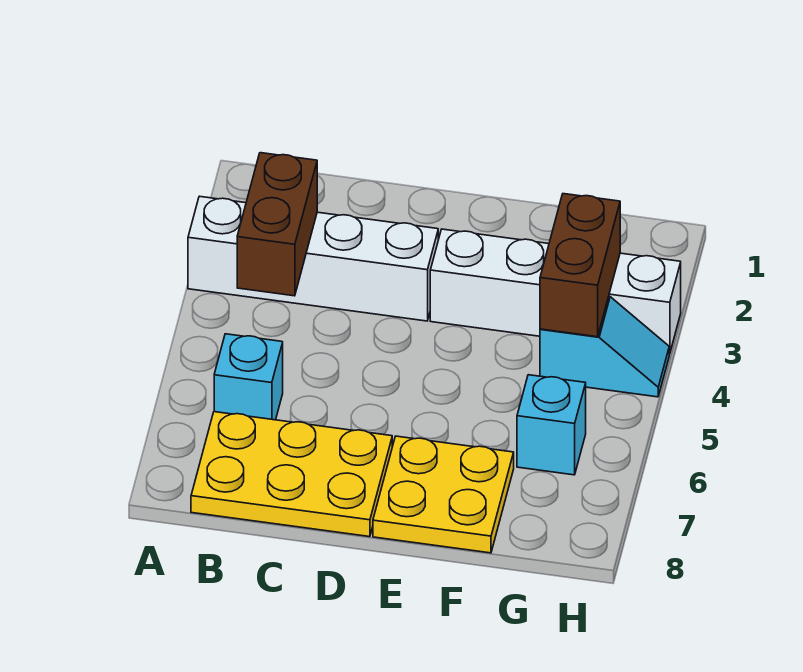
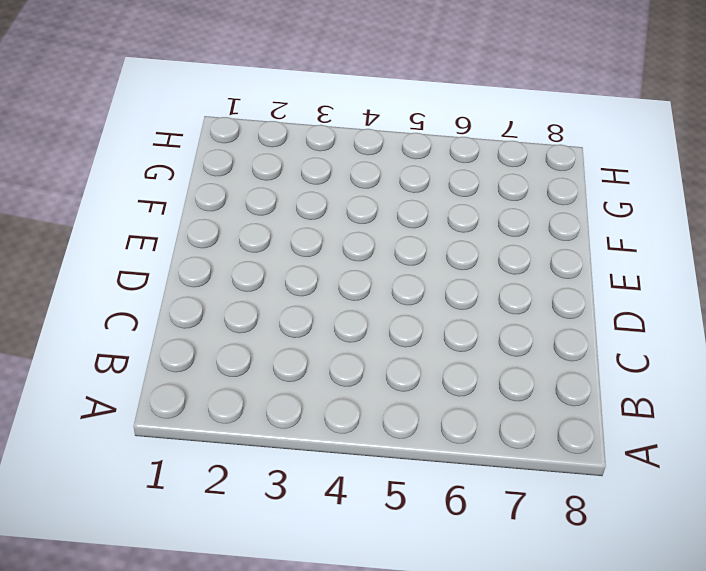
none -> white brick A3:D3 level 1
none -> cyan brick B6 level 1

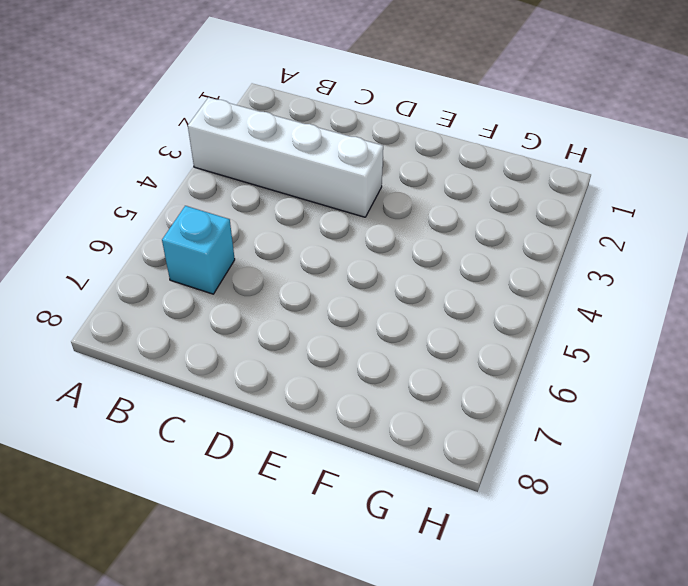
none -> yellow plate B7:D8 level 1
none -> white brick E3:H3 level 1

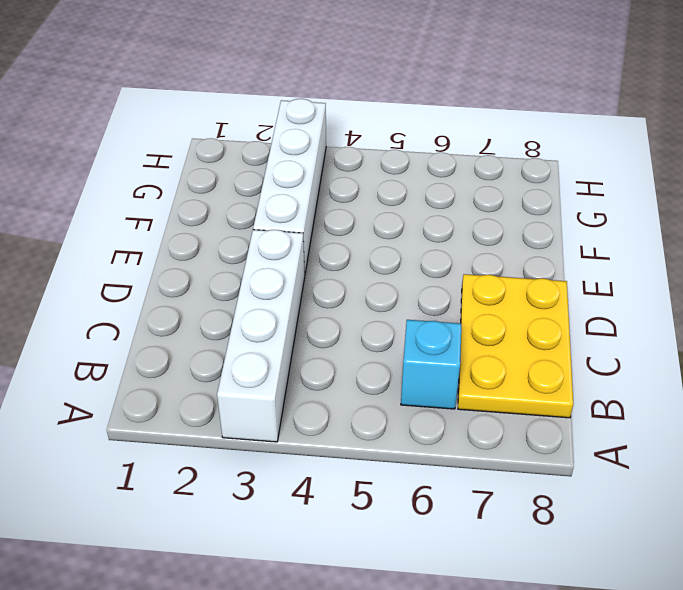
none -> yellow plate E7:F8 level 1
none -> cyan slope G4:H4 level 1 top G

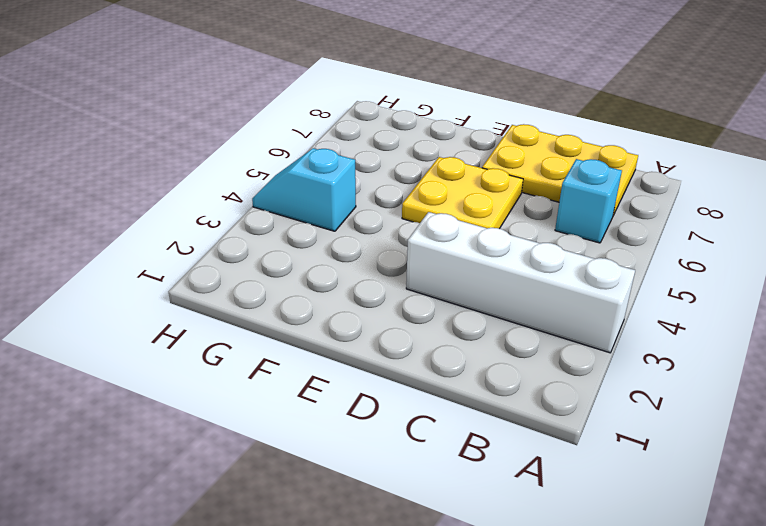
yellow plate D5:E6 level 1 -> yellow plate E7:F8 level 1
none -> white brick E3:H3 level 1
none -> cyan brick G6 level 1

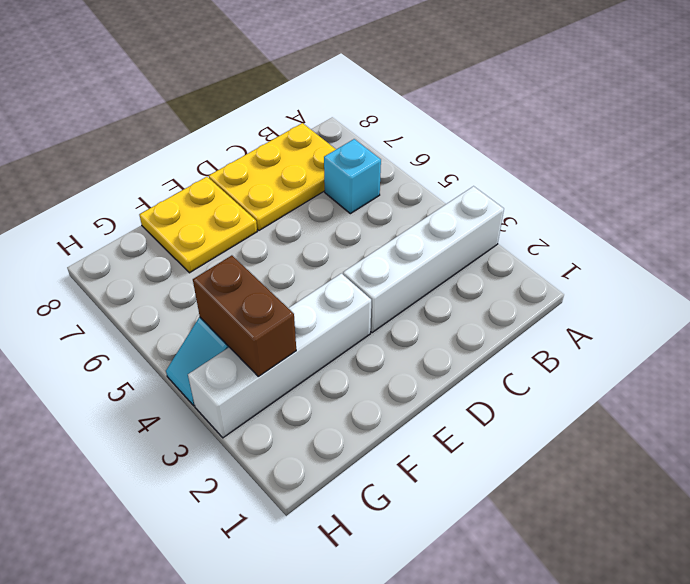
none -> cyan brick G6 level 1
none -> brown brick B3:B4 level 2

